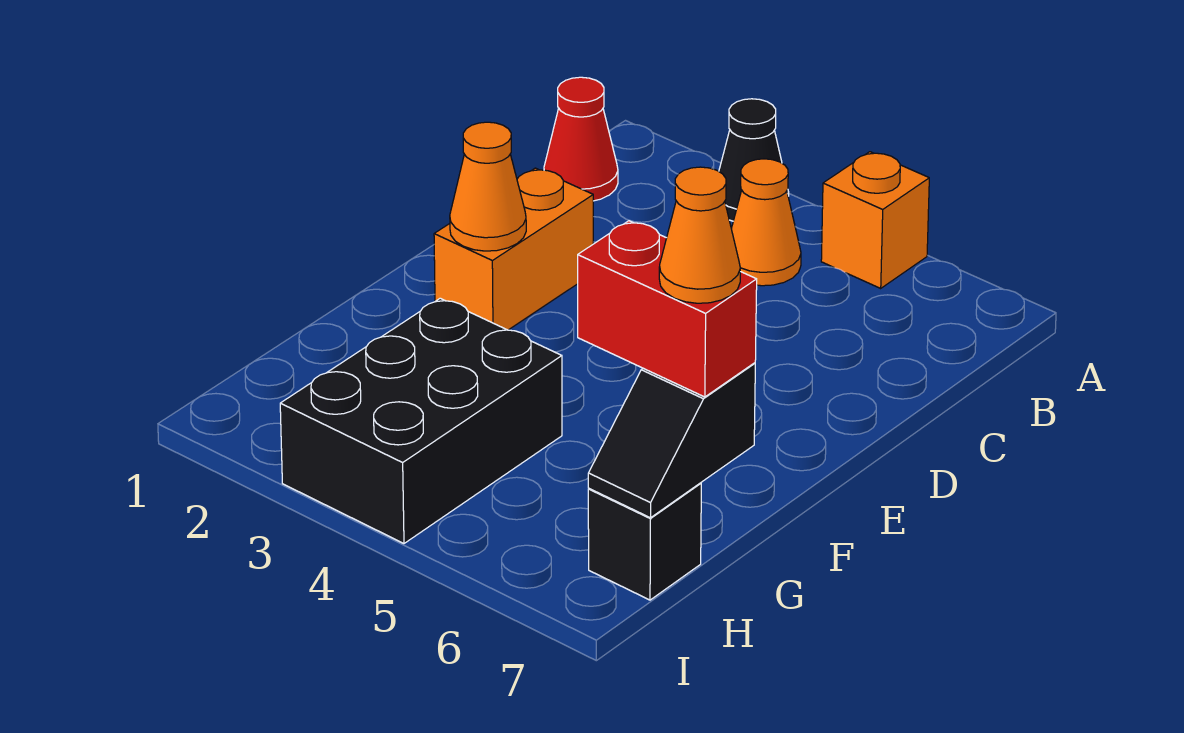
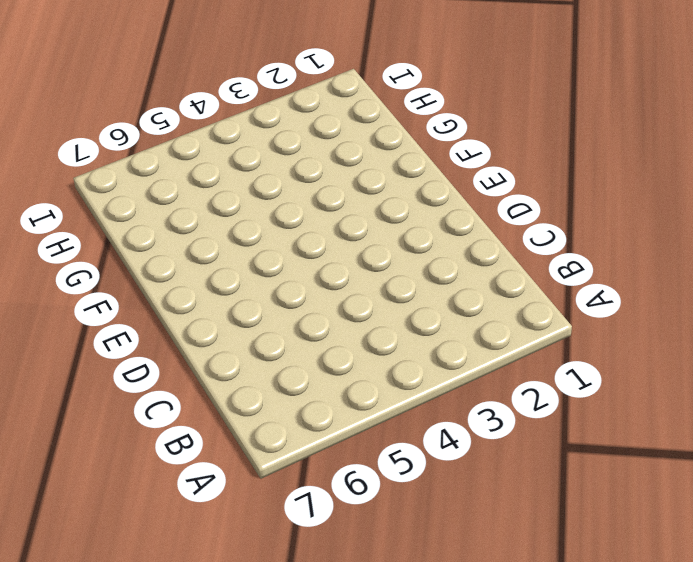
none -> black cone A3 level 1
none -> orange brick A5 level 1

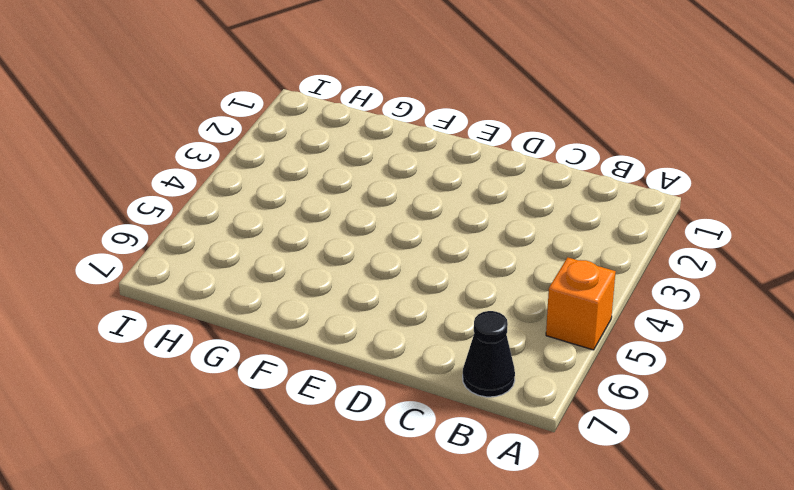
black cone B7 level 1 -> black cone A3 level 1
none -> red cone B1 level 1
none -> orange cone B4 level 1

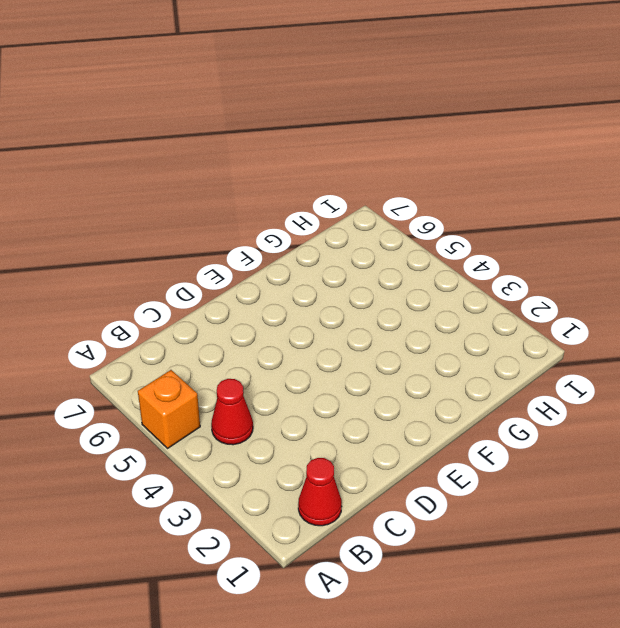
red cone B4 level 1 -> orange cone B4 level 1
none -> black cone A3 level 1
none -> orange brick D2:E2 level 1

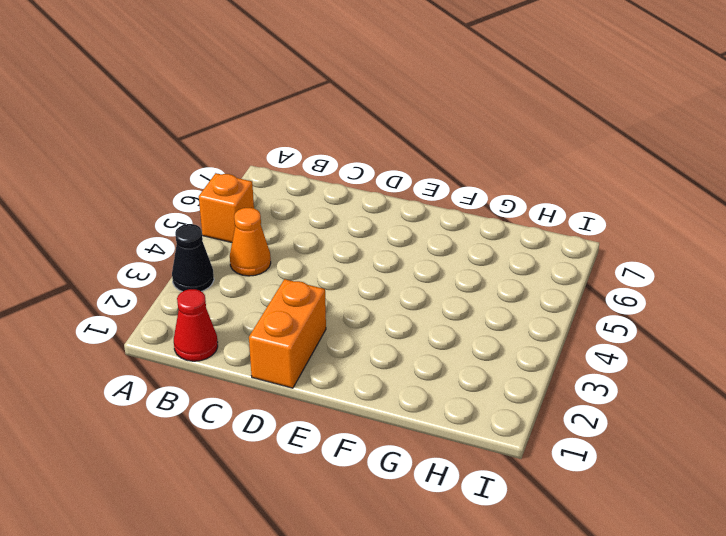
orange brick D1:D2 level 1 -> orange brick D2:E2 level 1
none -> black brick G3:I4 level 1
none -> black brick H7 level 1

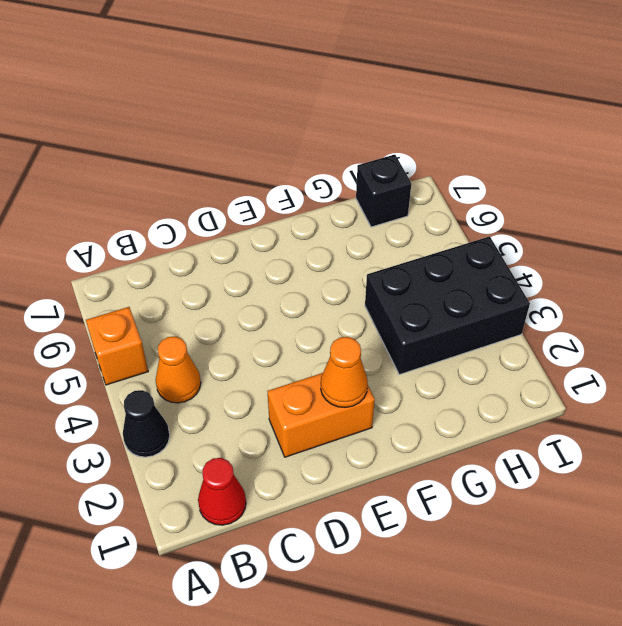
none -> black slope G7:H7 level 2 top G
none -> red brick G6:G7 level 3

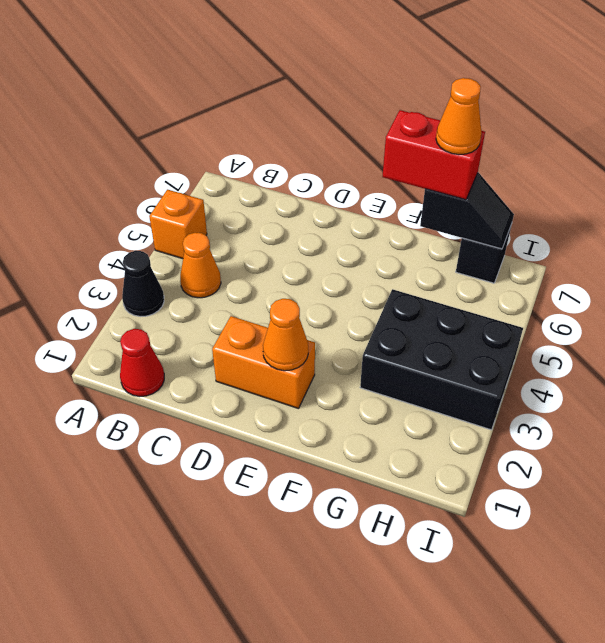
red brick F7:G7 level 3 -> red brick G6:G7 level 3

